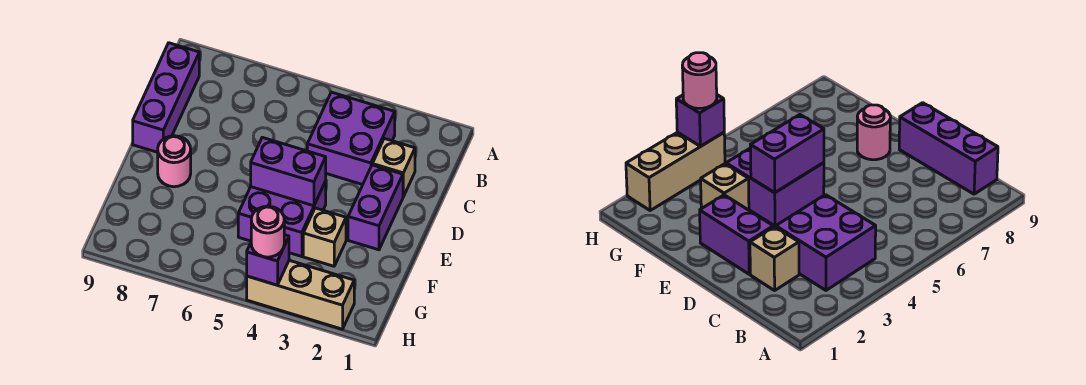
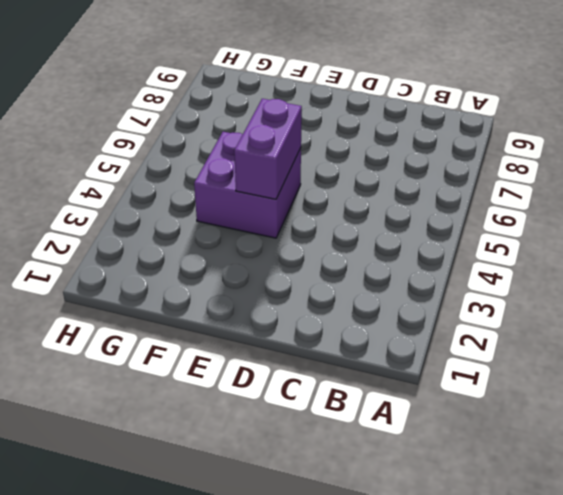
none -> purple brick B3:C4 level 1
none -> purple brick B9:D9 level 1

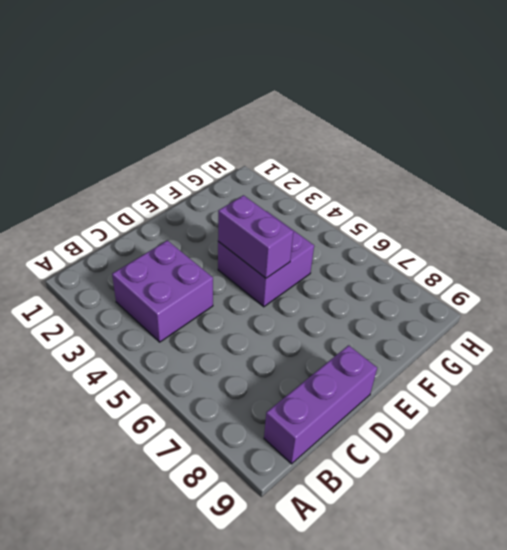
none -> tan brick C2 level 1
none -> purple brick D2:E2 level 1

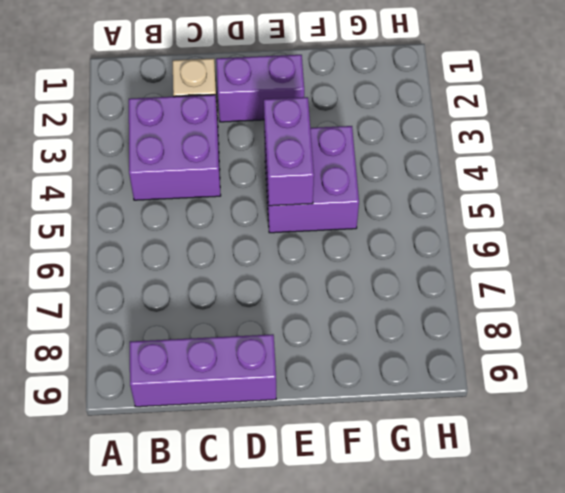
none -> pink round brick E8 level 1
none -> tan brick F3 level 1

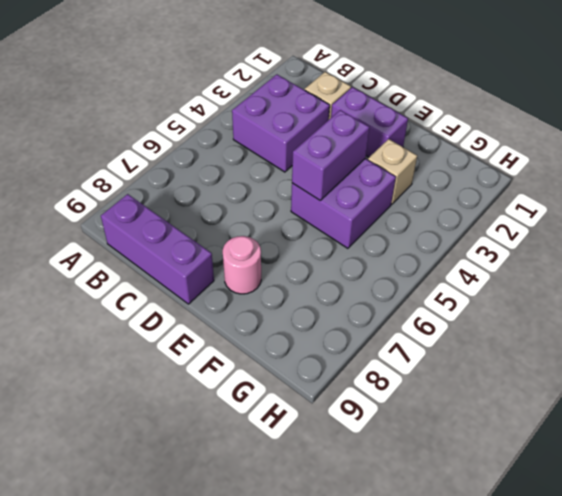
none -> tan brick H2:H4 level 1
none -> purple brick H4 level 2

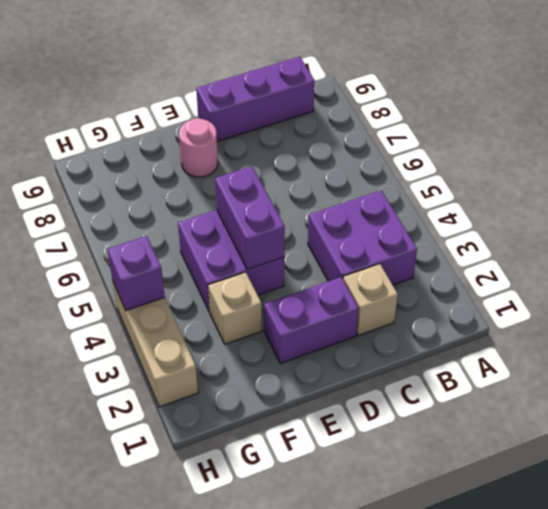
none -> pink round brick H4 level 3

